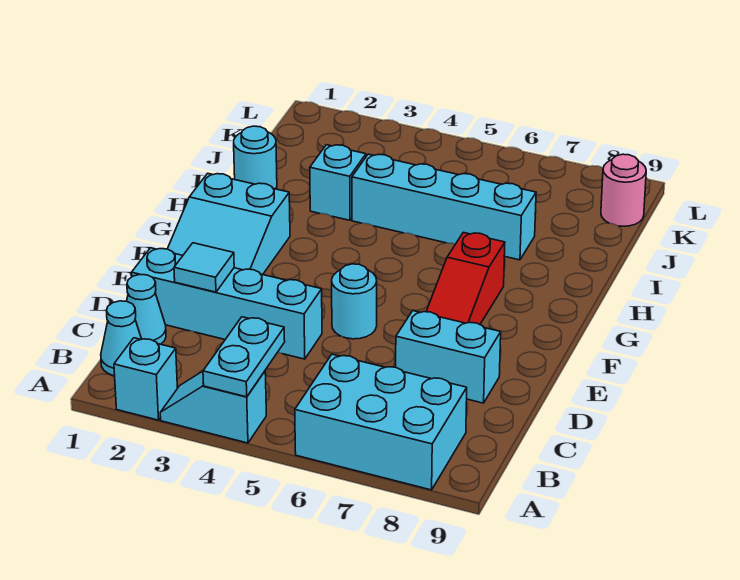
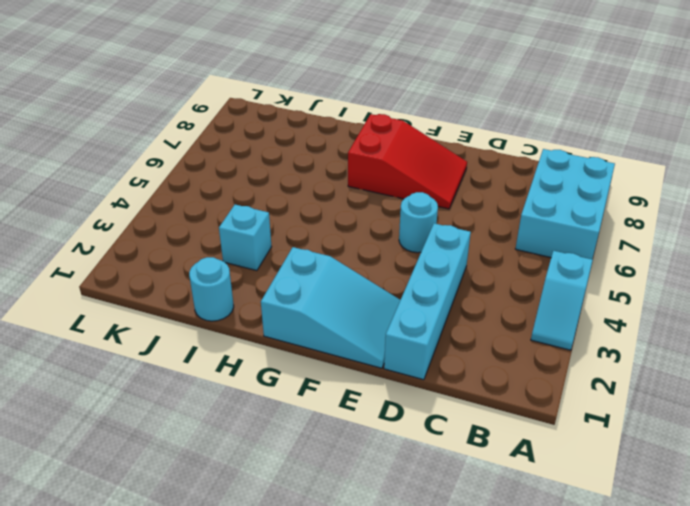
red slope E7:G8 level 1 top G -> red slope E7:G7 level 1 top G
none -> cyan brick A2 level 1
none -> cyan cone B1 level 1
none -> cyan cone C1 level 1

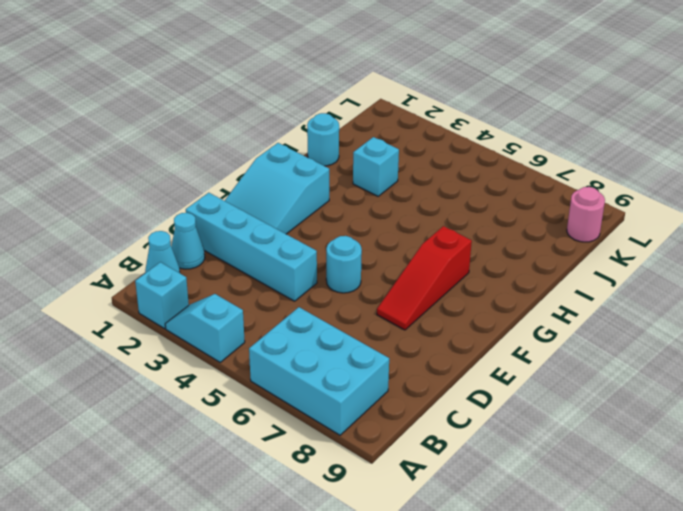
none -> cyan brick D7:D8 level 1
none -> cyan brick I4:I7 level 1
none -> cyan plate A4:B4 level 2

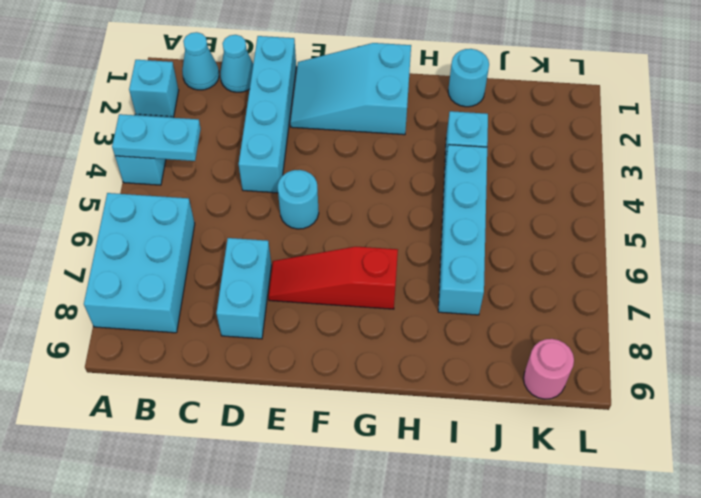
none -> cyan tile D2 level 2

